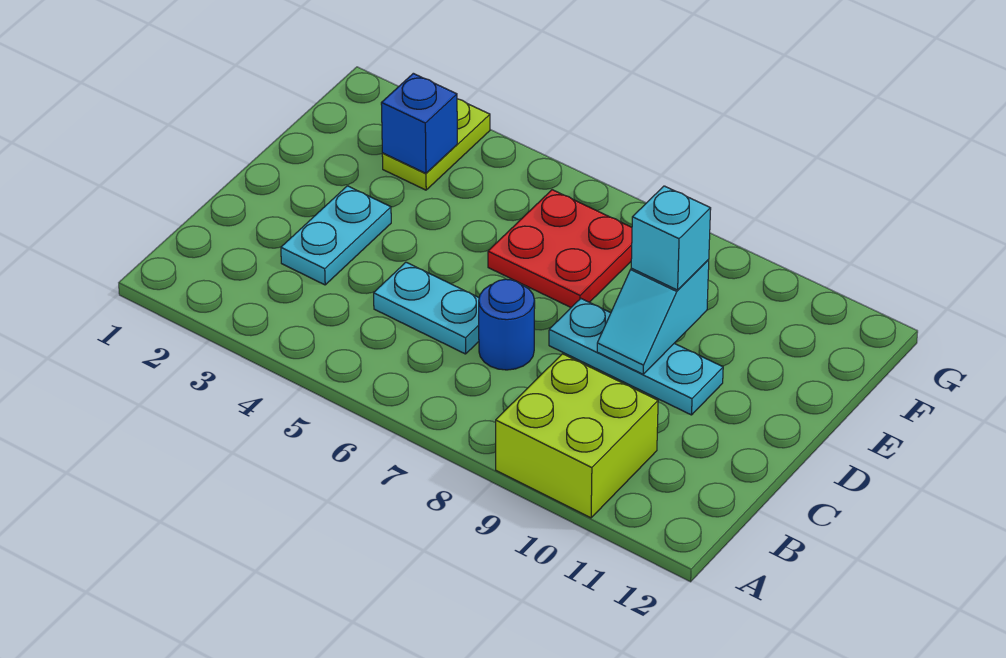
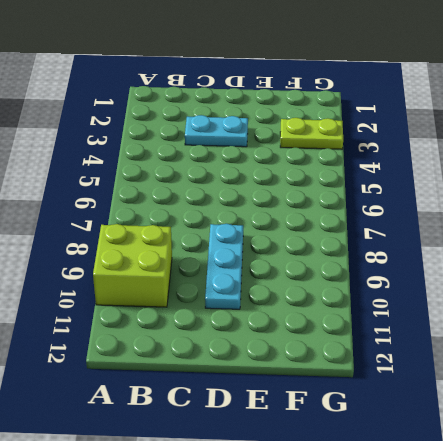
none -> cyan plate C5:C6 level 1
none -> blue round brick C7 level 1

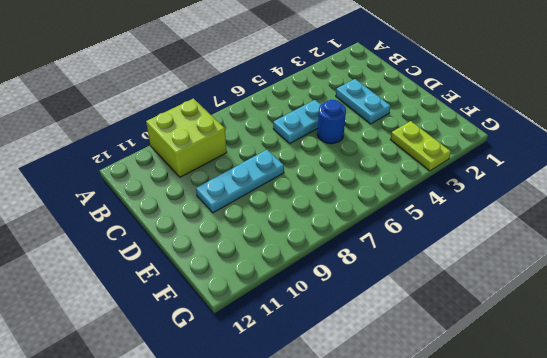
blue round brick D5 level 1 -> blue round brick C7 level 1
none -> red plate E6:F7 level 1
none -> cyan slope D9:E9 level 2 top E

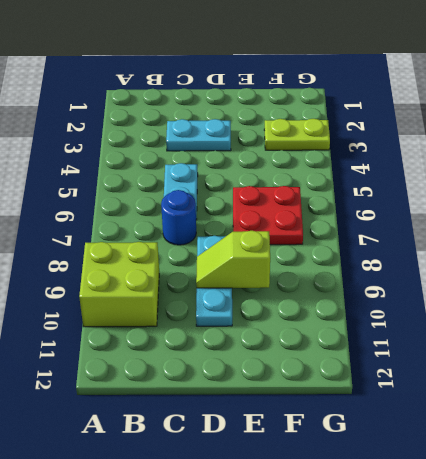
lime slope D9:E9 level 2 top E -> cyan slope D9:E9 level 2 top E
none -> blue brick F3 level 2
none -> cyan brick E9 level 3

